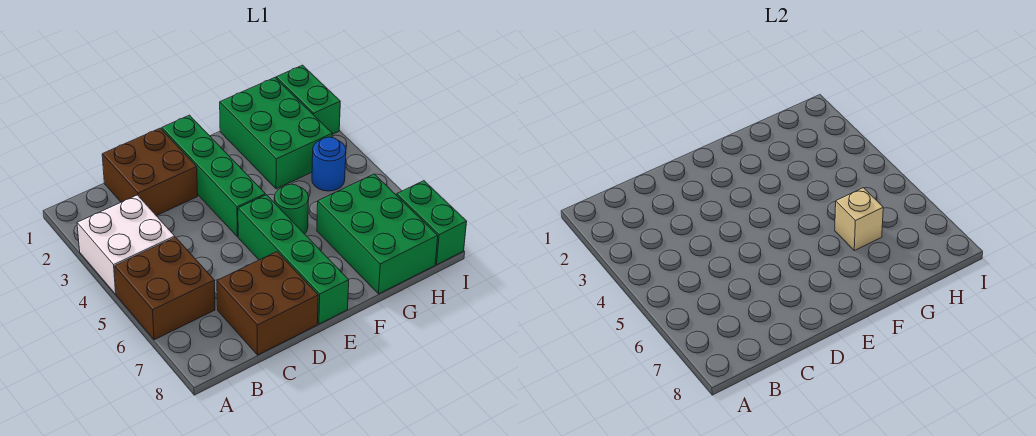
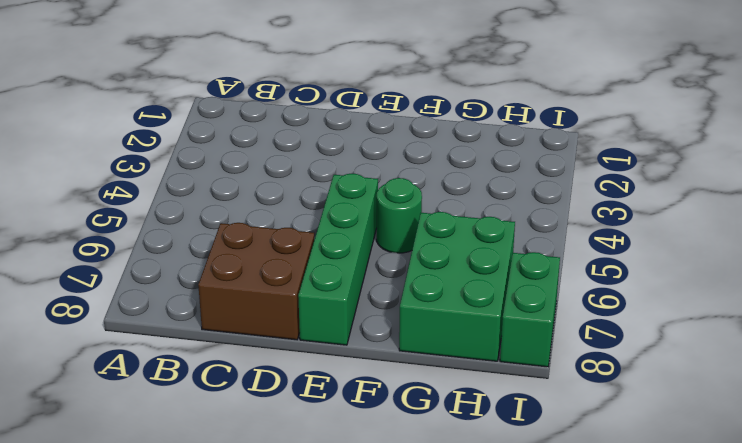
none -> white brick A3:B4 level 1
none -> brown brick A5:B6 level 1
none -> brown brick C1:D2 level 1

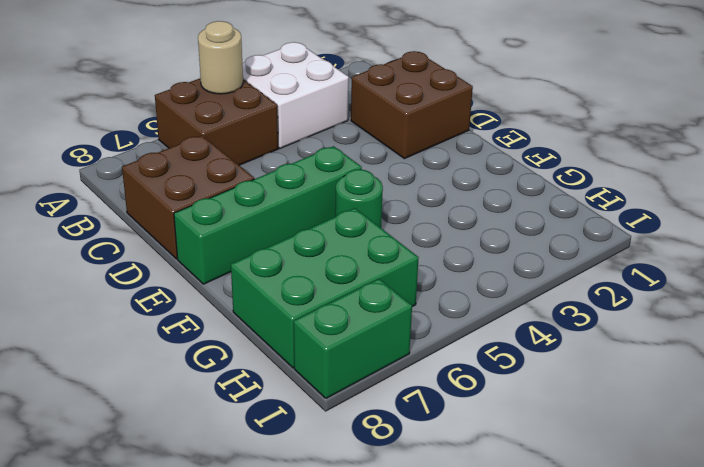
tan round brick A5 level 2 -> none
none -> green brick E1:E4 level 1
none -> green brick G1:H3 level 1
none -> blue round brick H4 level 1

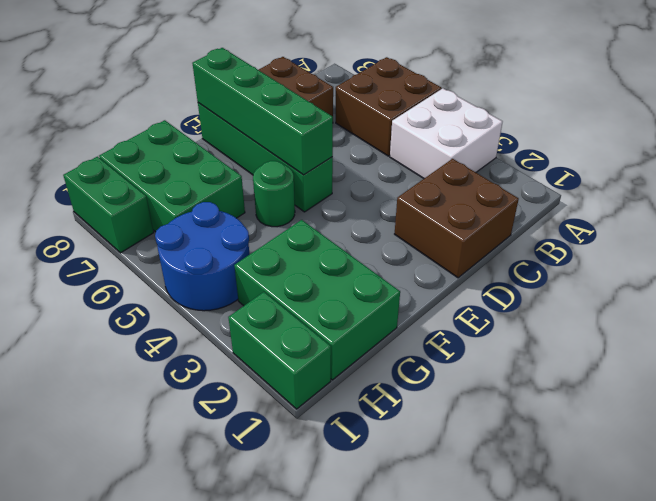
green brick E5:E8 level 2 -> green brick E1:E4 level 1
blue round brick H4:I5 level 1 -> blue round brick H4 level 1
none -> tan brick G6 level 2

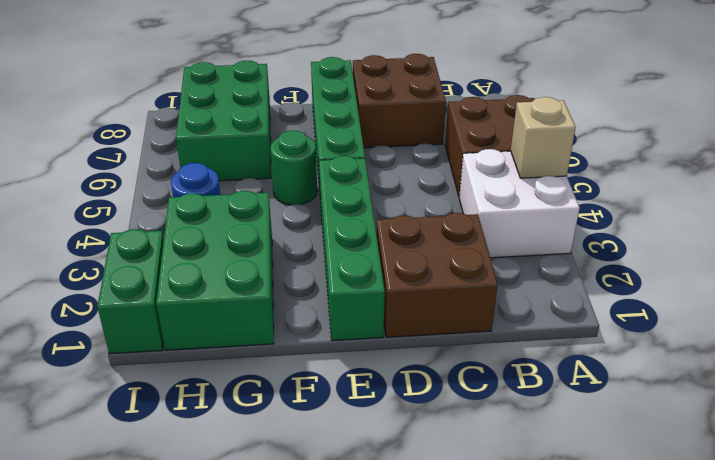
tan brick A4 level 2 -> tan brick G6 level 2
none -> green brick I7:I8 level 1

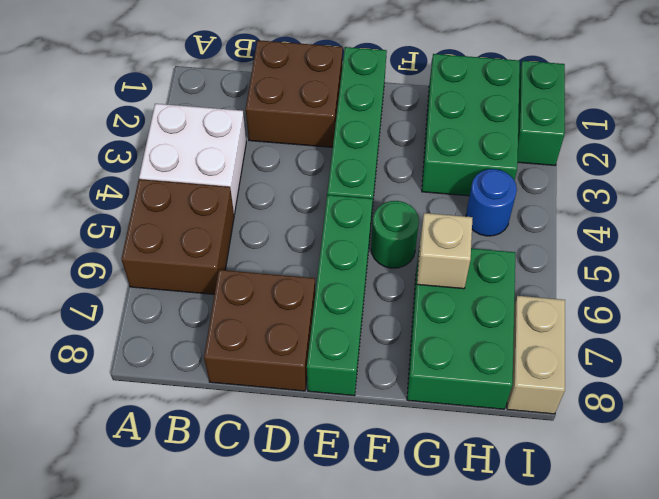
tan brick I7:I8 level 1 -> green brick I7:I8 level 1

